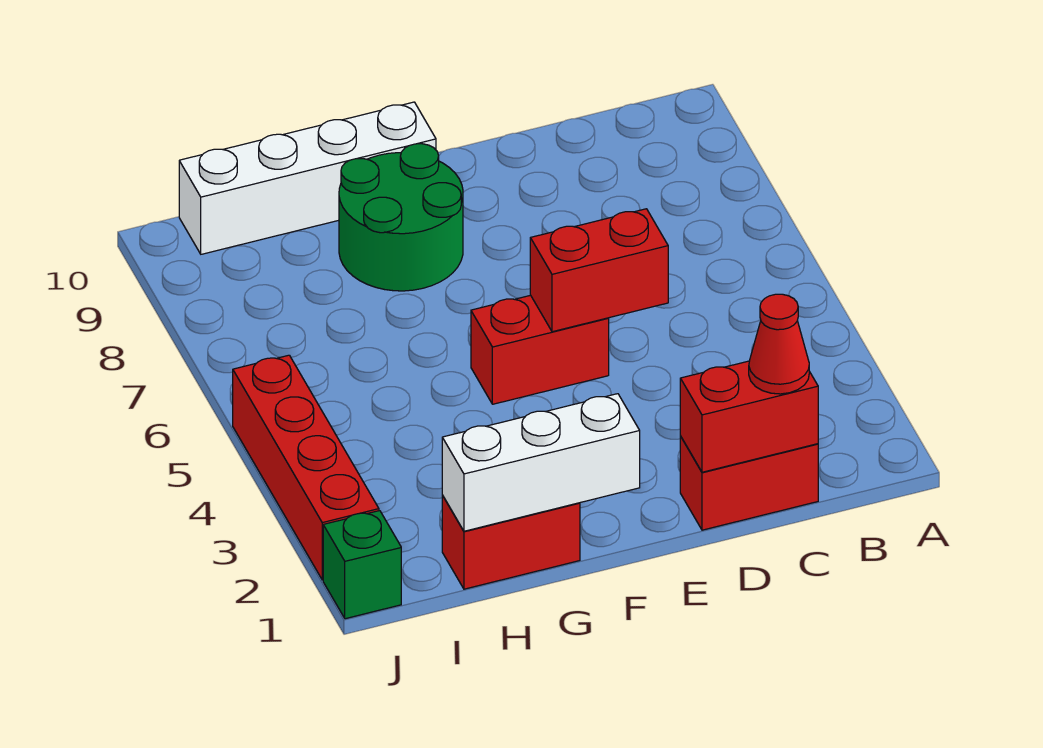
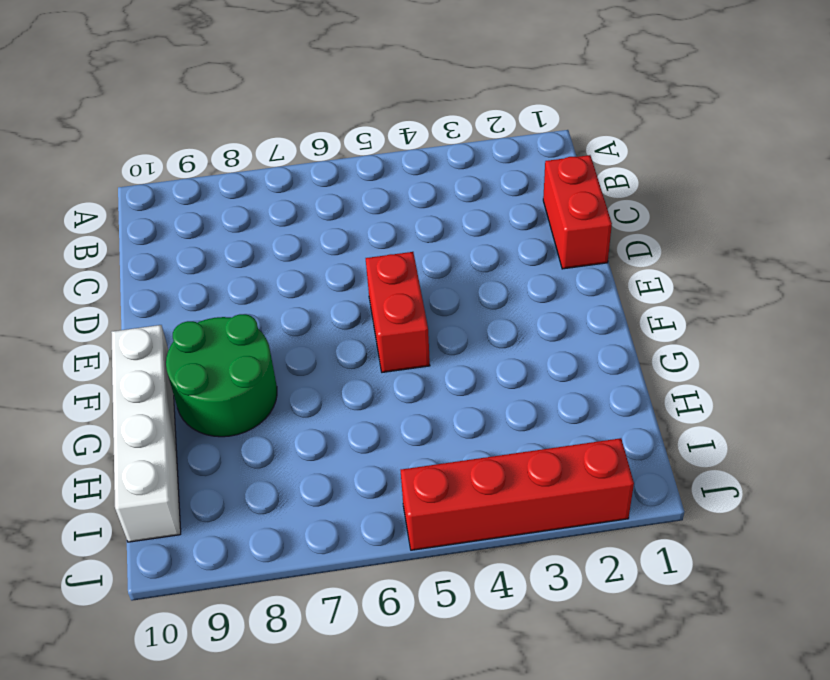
none -> red brick G1:H1 level 1
none -> green brick J1 level 1

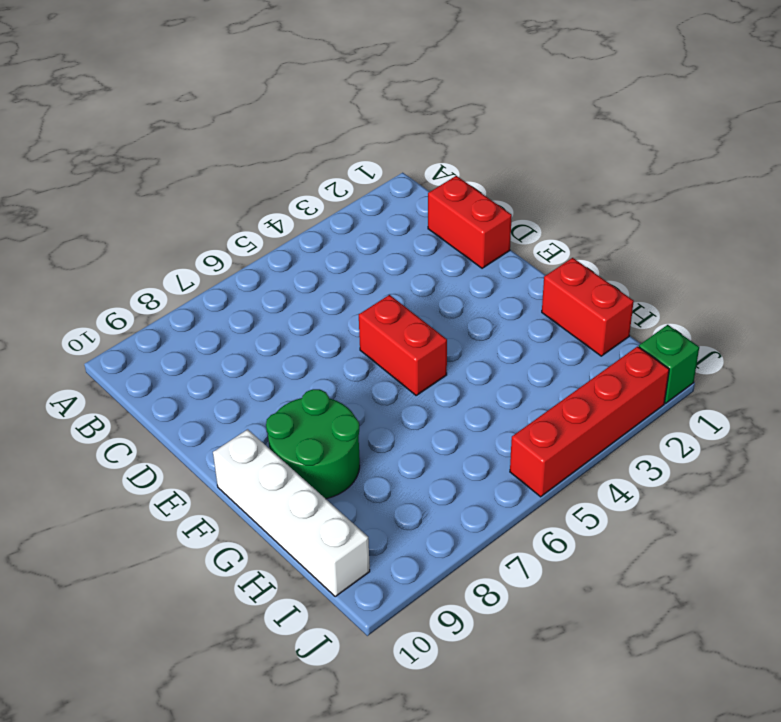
none -> red brick C1:D1 level 2
none -> red brick D5:E5 level 2

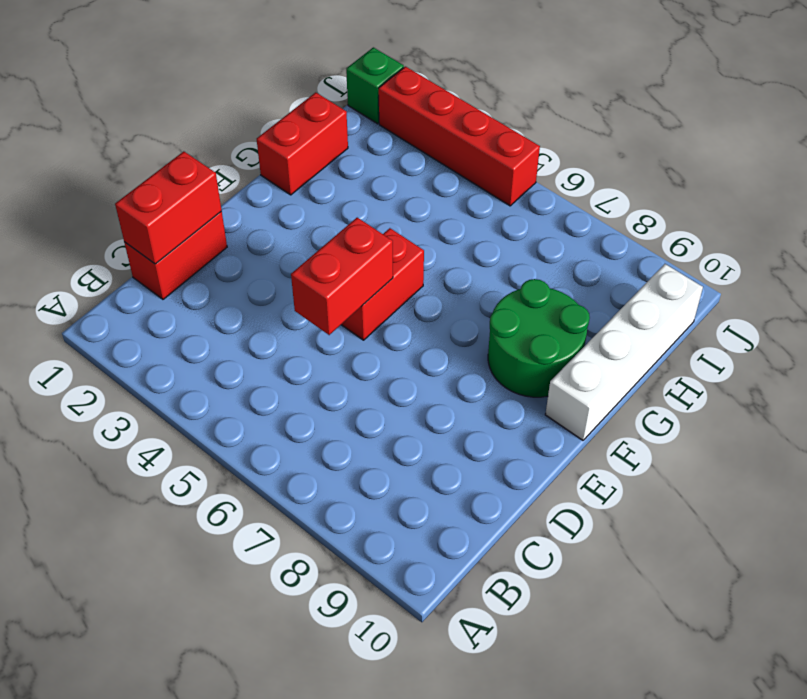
none -> white brick F1:H1 level 2
none -> red cone C1 level 3

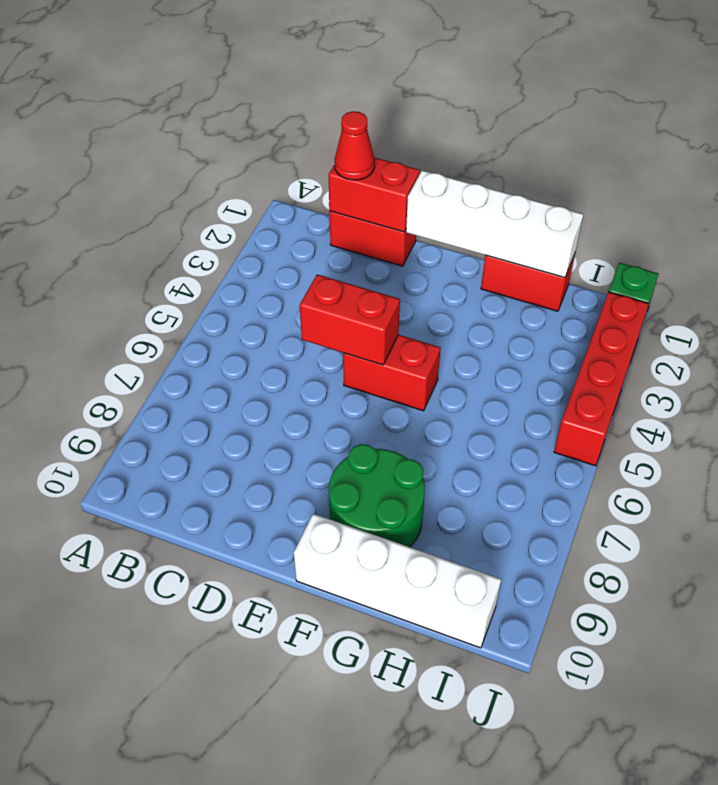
white brick E1:H1 level 2 -> white brick F1:H1 level 2

